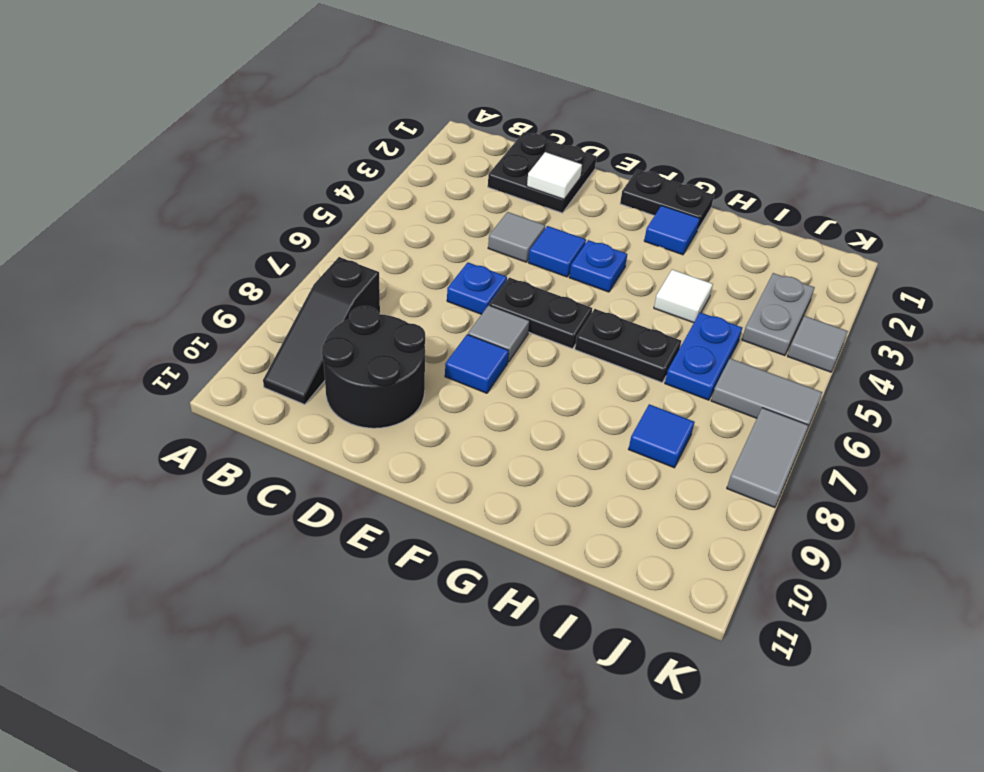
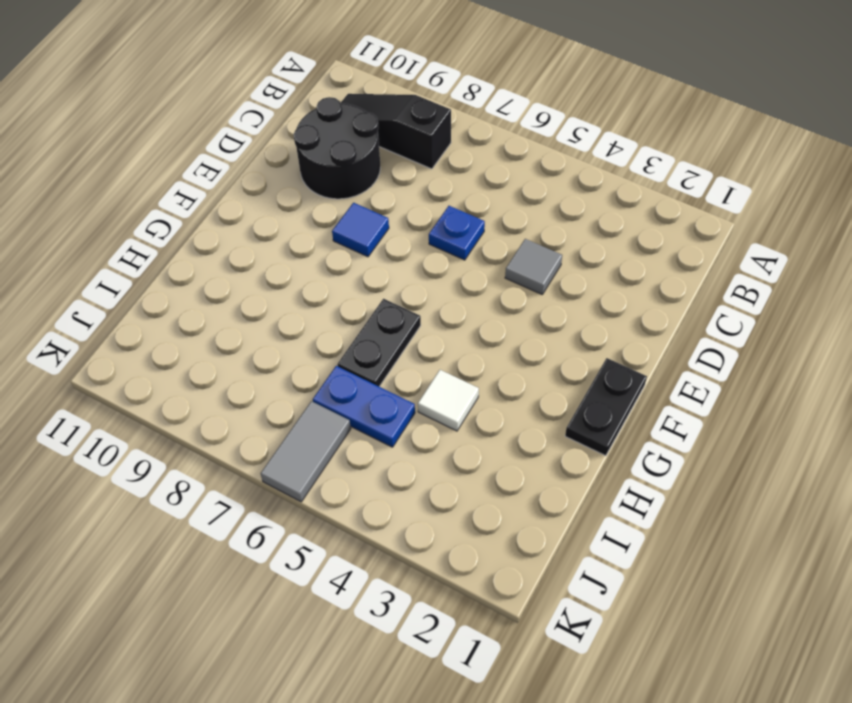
none -> black plate C1:D2 level 1
none -> blue tile E4 level 1
none -> black plate E6:F6 level 1

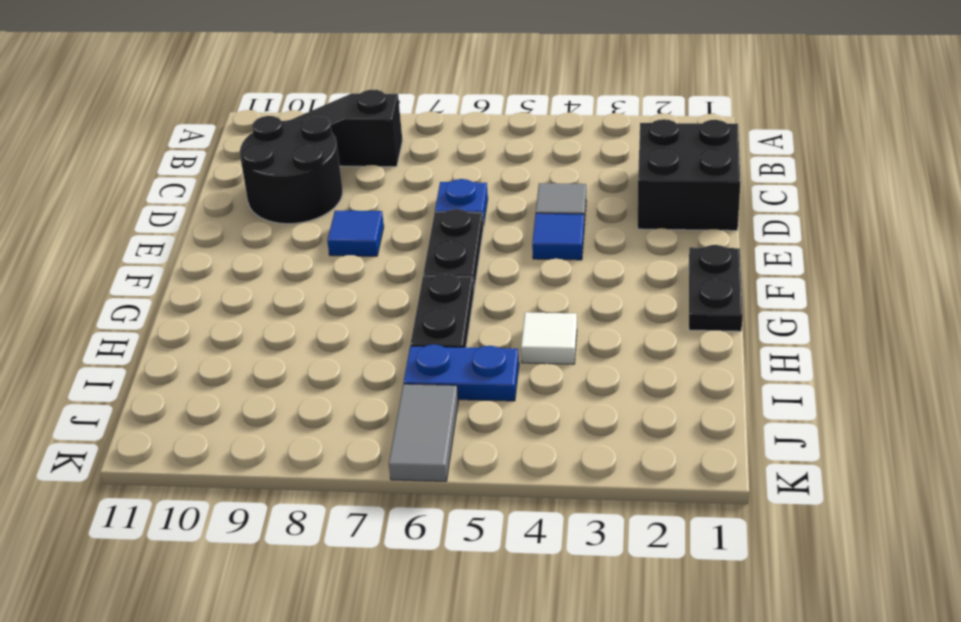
black brick C1:D2 level 1 -> black plate C1:D2 level 1
none -> grey tile E7 level 1
none -> blue plate F4 level 1
none -> blue tile G2 level 1

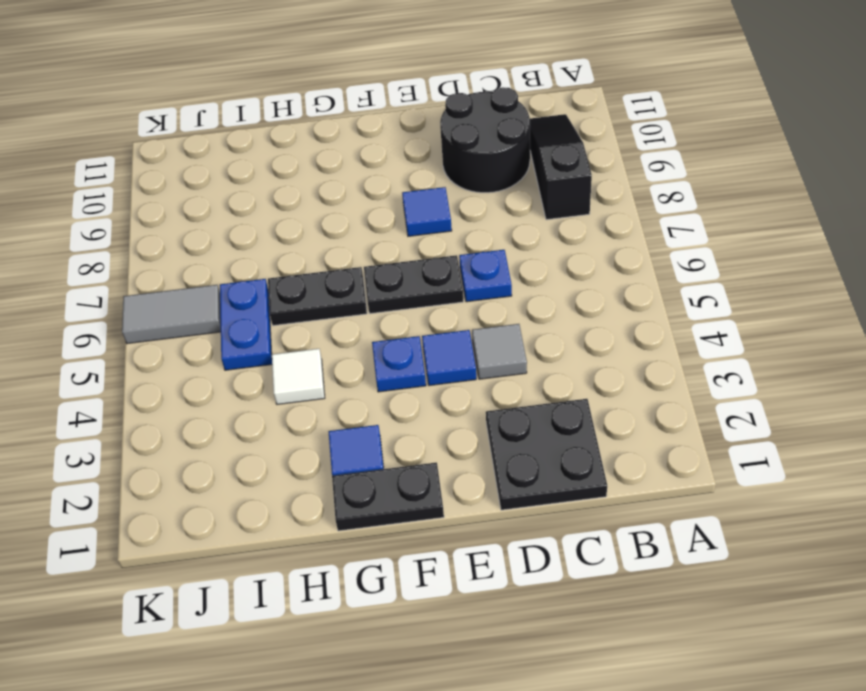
none -> grey tile E7 level 1
none -> blue tile I8 level 1
none -> grey plate J3:J4 level 1

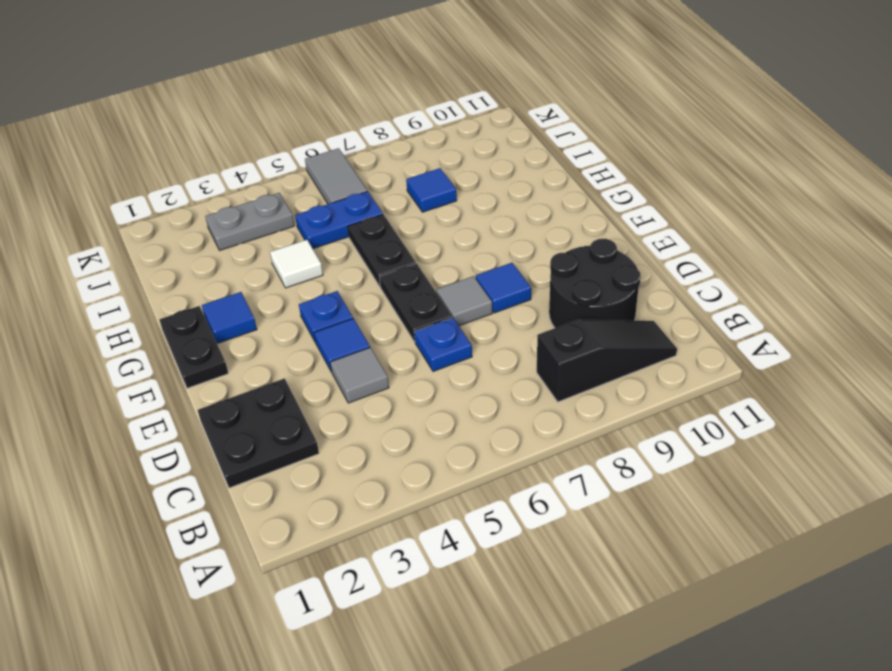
none -> grey tile K4 level 1
none -> grey tile K7:K8 level 1
none -> white tile D2 level 2

